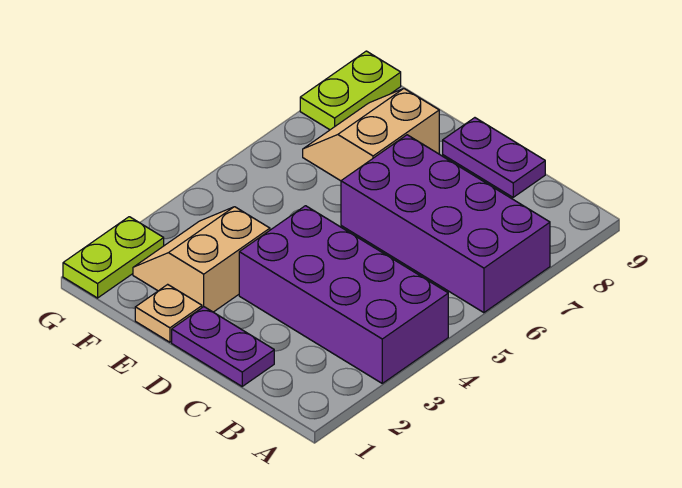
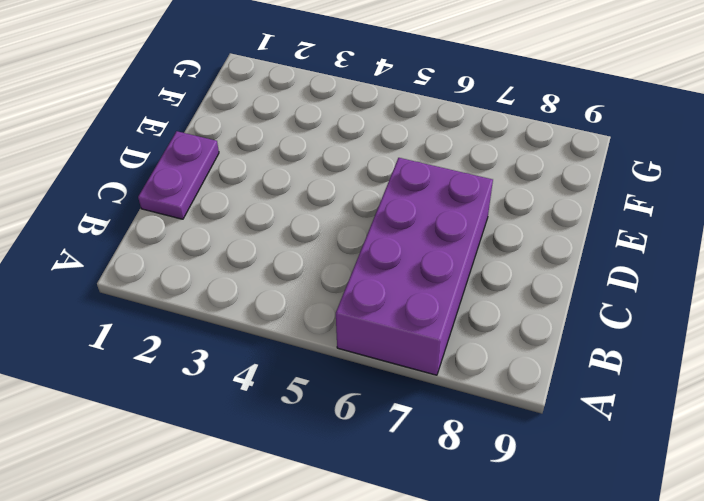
none -> purple brick A3:D4 level 1
none -> purple plate C9:D9 level 1

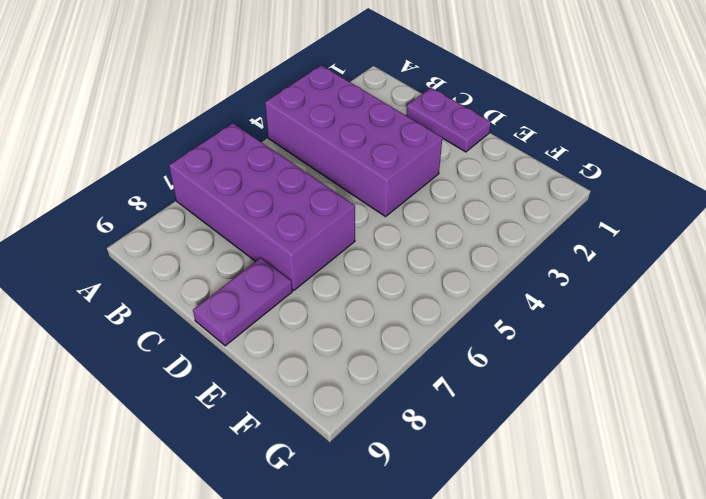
purple plate D8:D9 level 1 -> purple plate C9:D9 level 1
none -> tan plate E1 level 1
none -> tan slope E2:F3 level 1 top E

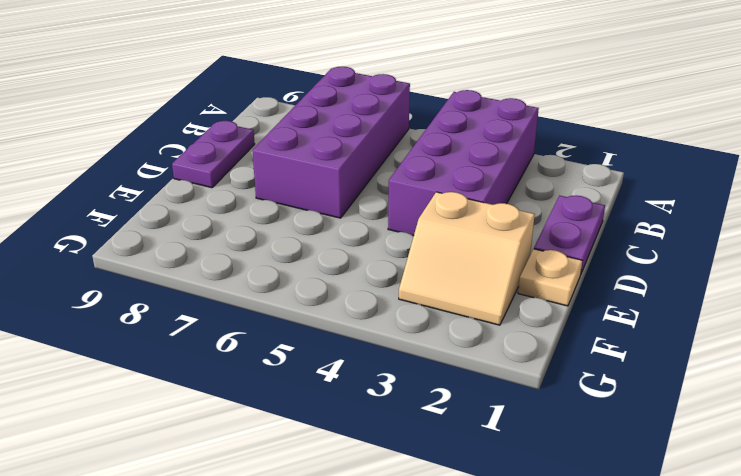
none -> tan slope E7:F8 level 1 top E
none -> lime plate G1:G2 level 1

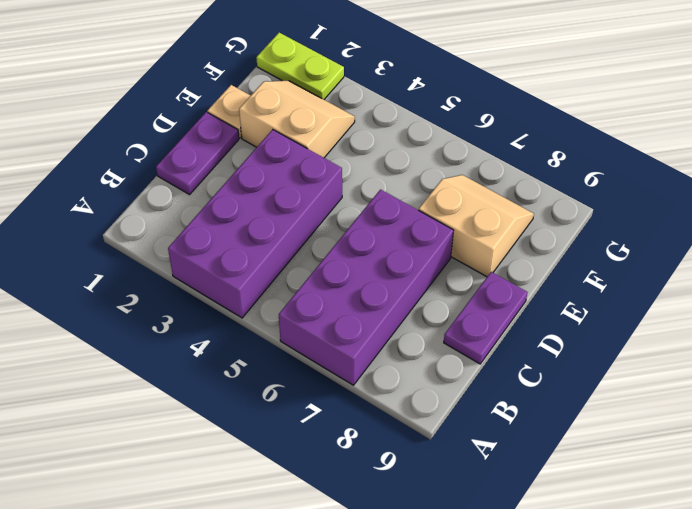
none -> lime plate G8:G9 level 1

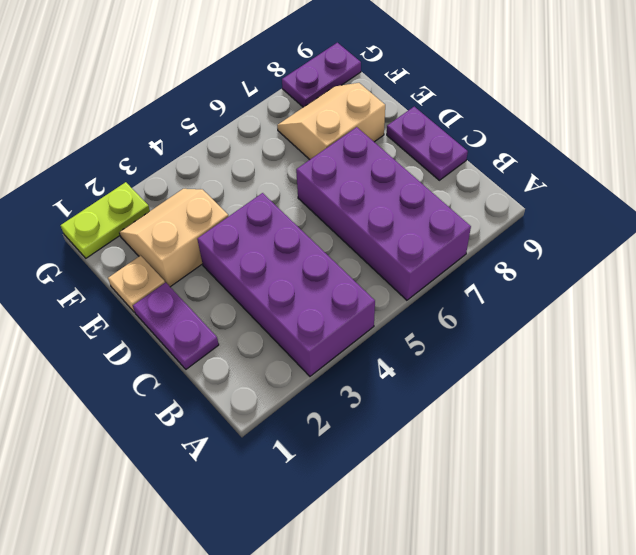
purple plate G8:G9 level 1 -> lime plate G8:G9 level 1

